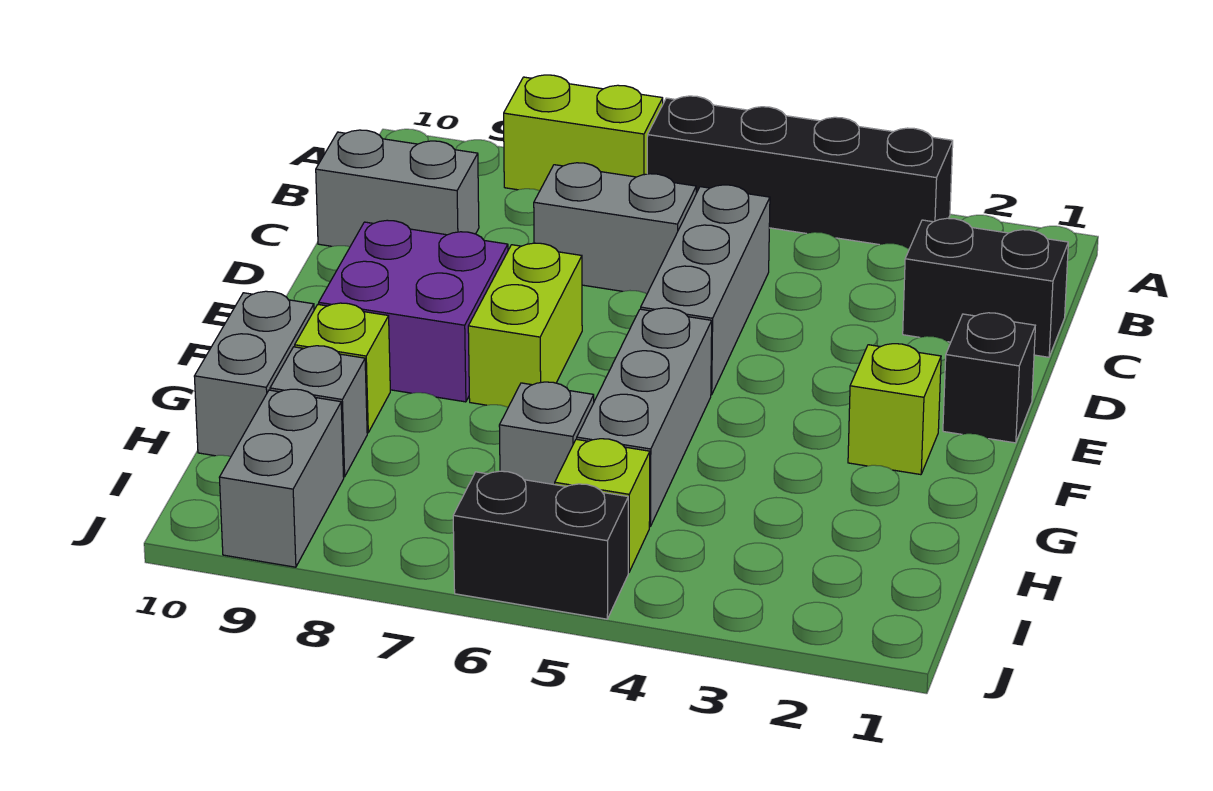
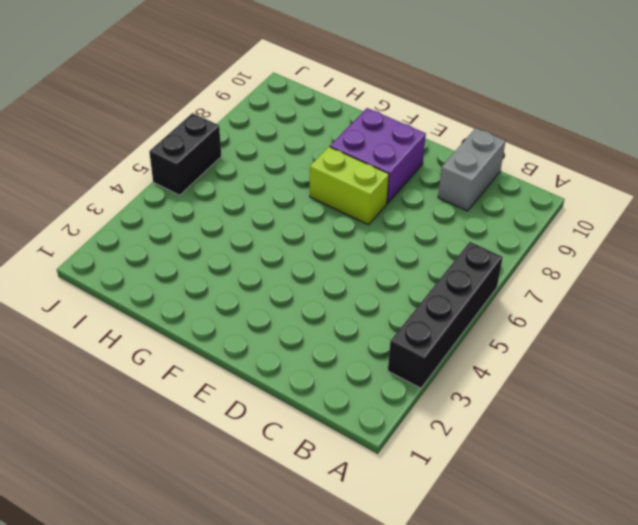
none -> lime brick A7:A8 level 1
none -> black brick C1:C2 level 1
none -> grey brick C5:E5 level 1

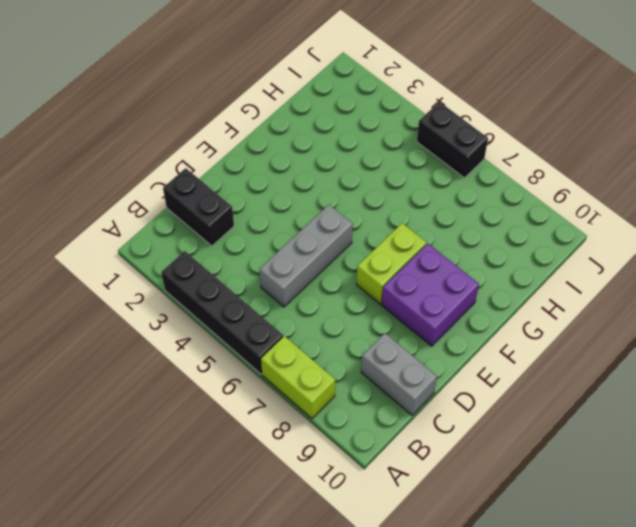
none -> grey brick C6:C7 level 1
none -> black brick E1 level 1
none -> lime brick F2 level 1

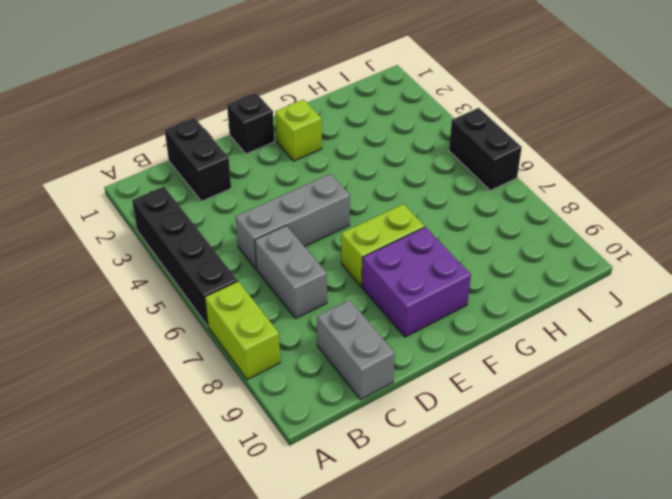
none -> grey brick F5:H5 level 1
none -> lime brick G9 level 1
none -> grey brick G10:H10 level 1

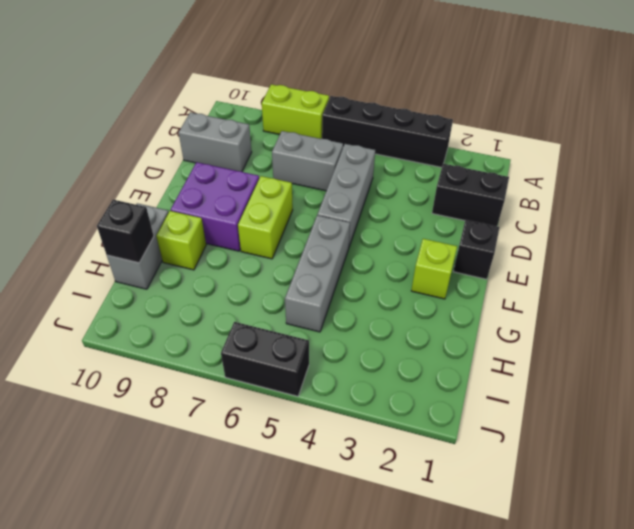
black brick H10 level 2 -> none
none -> grey brick H6 level 1
none -> grey brick H9 level 1
none -> lime brick I5 level 1

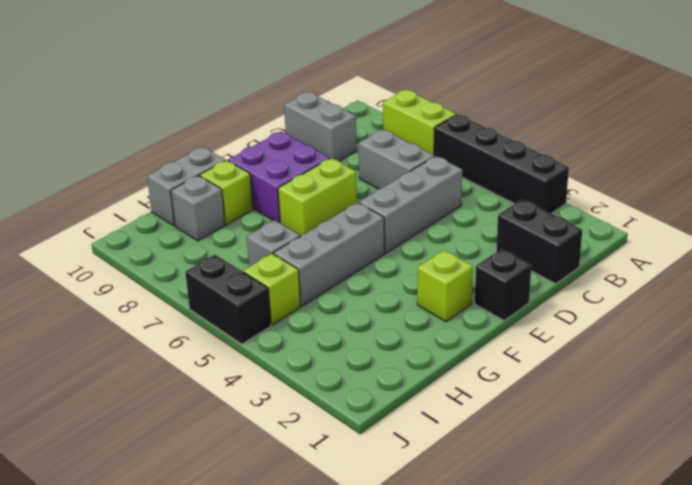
none -> grey brick I9:J9 level 1

